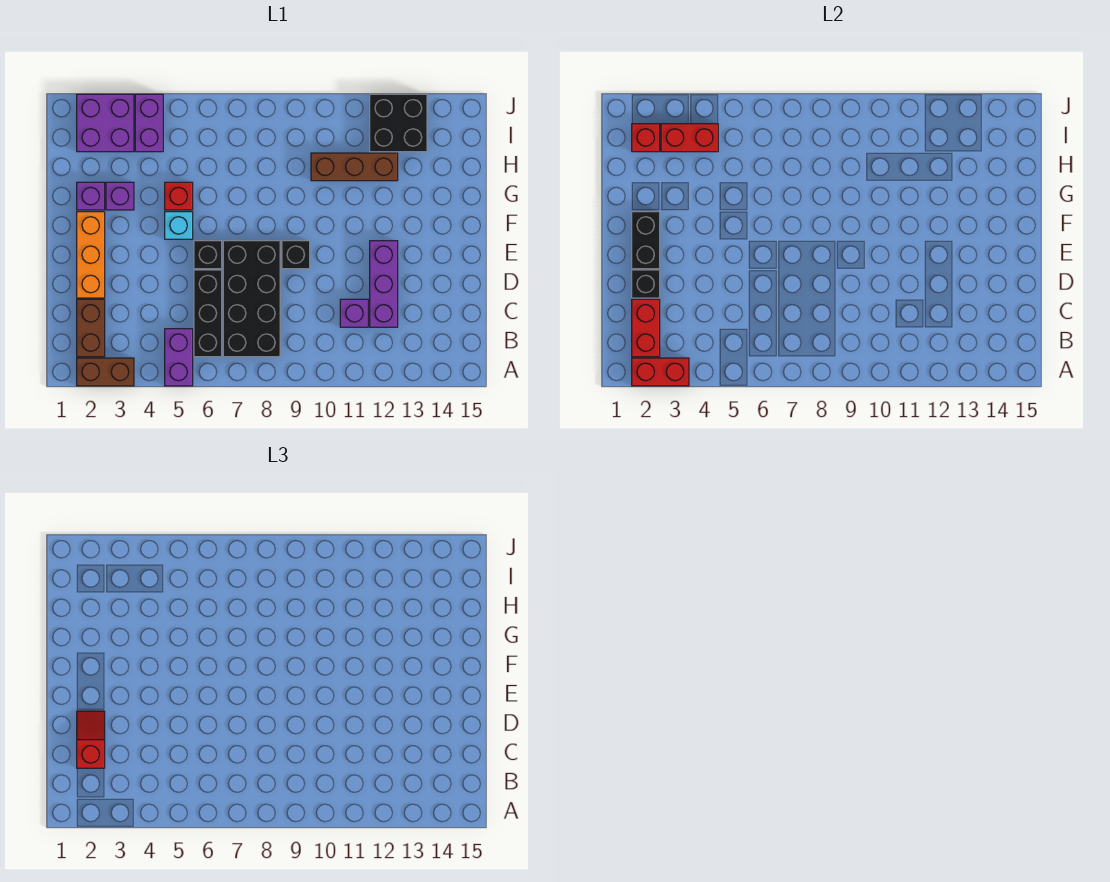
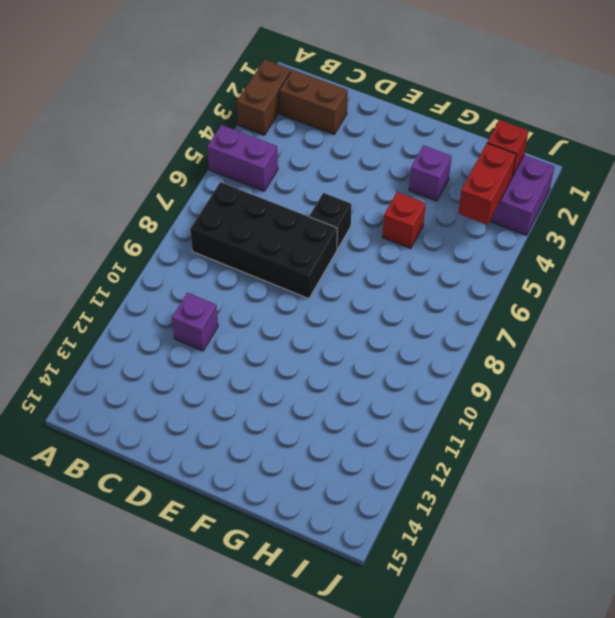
none -> black brick B6:D6 level 1
none -> purple brick C12:E12 level 1
none -> orange brick D2:F2 level 1

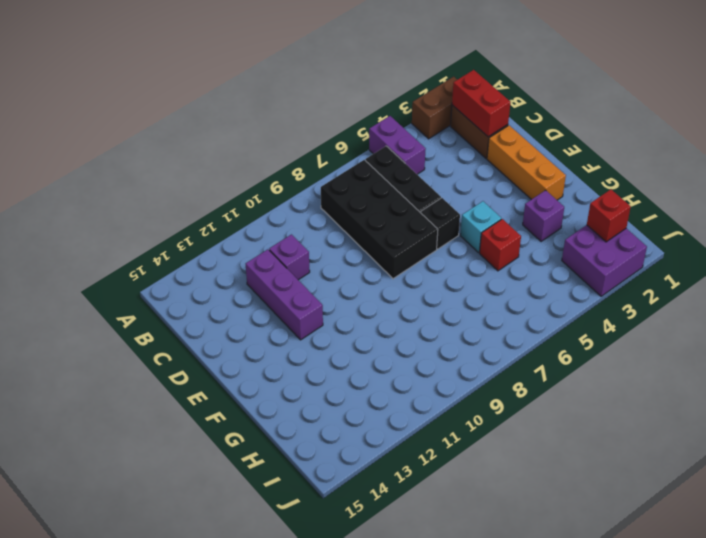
none -> black brick E9 level 1
none -> purple brick G2 level 1
none -> brown brick H10:H12 level 1

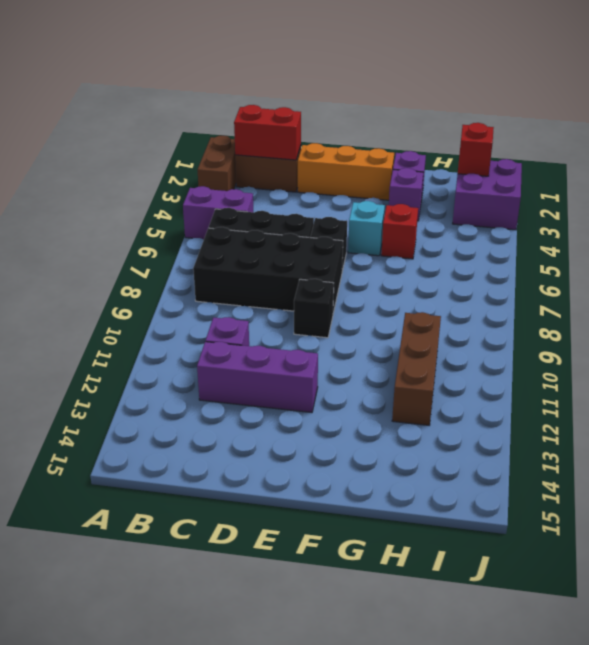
none -> purple brick I4:J4 level 1
none -> black brick I12:J13 level 1
none -> red brick A2:A3 level 2

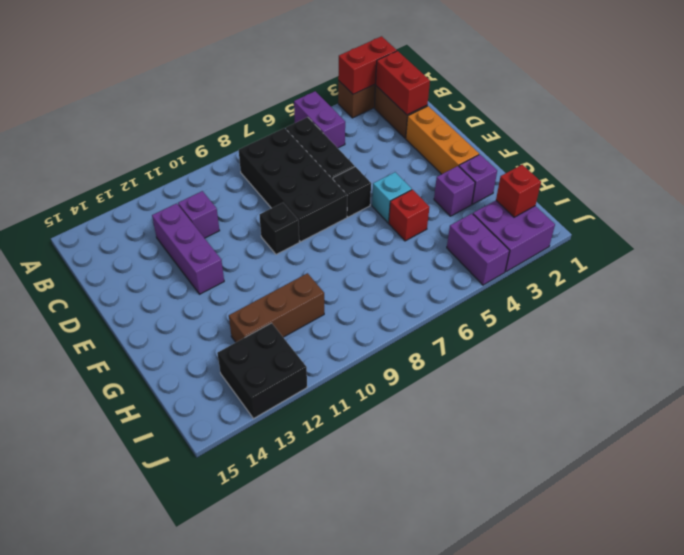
none -> black brick D2 level 2
none -> black brick E2:F2 level 2
none -> red brick I3:I4 level 2

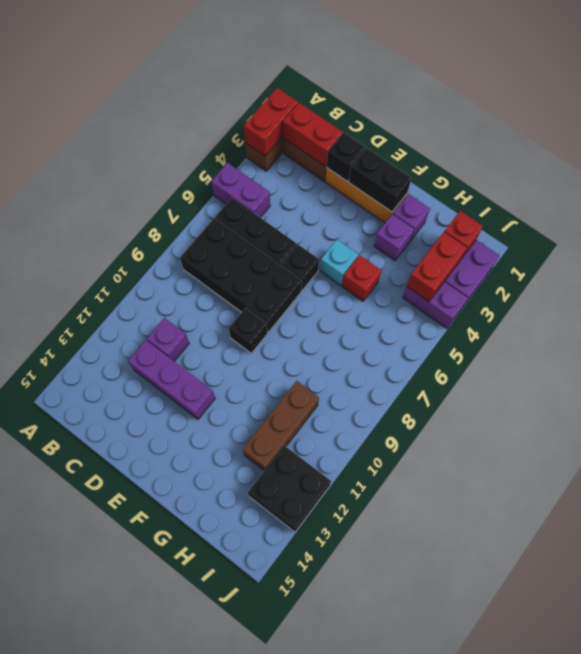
none -> red slope C2:D2 level 3 top C

